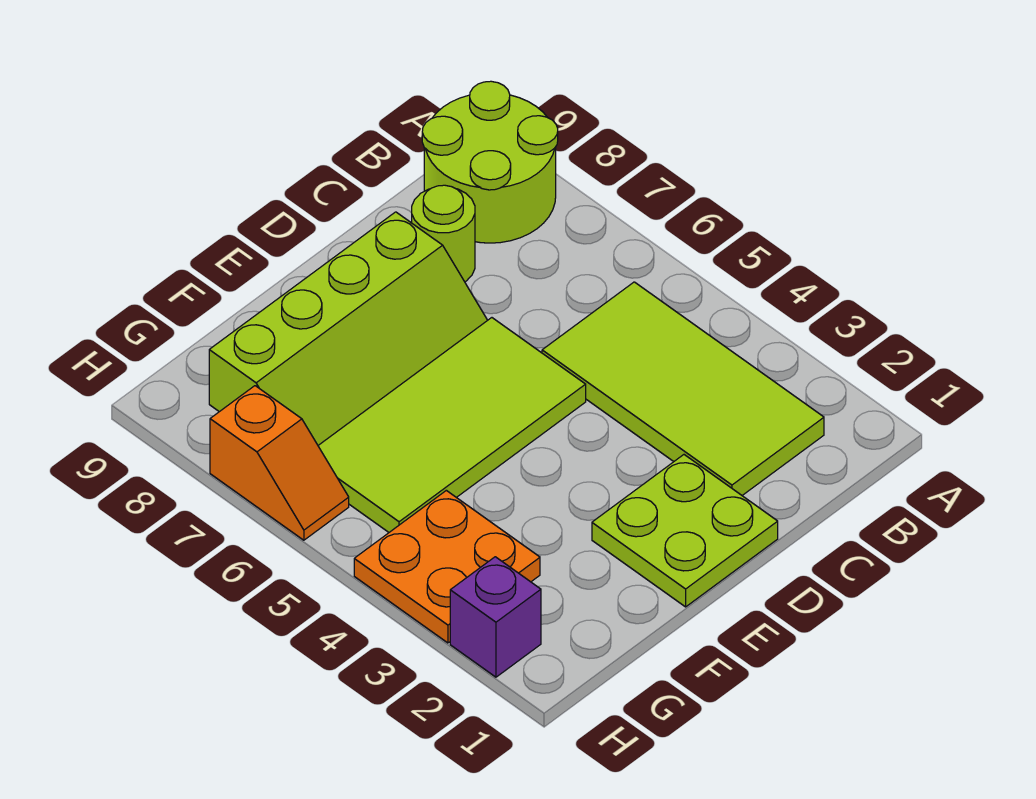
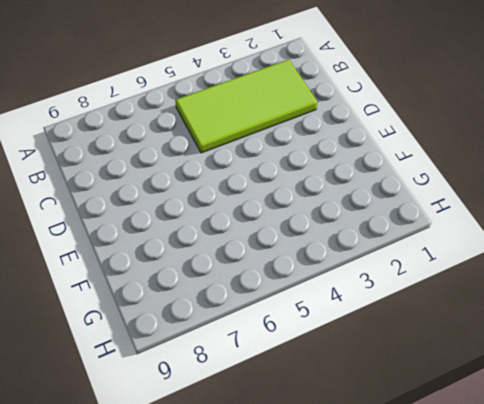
none -> lime round brick A8:B9 level 1
none -> lime round brick C8 level 1

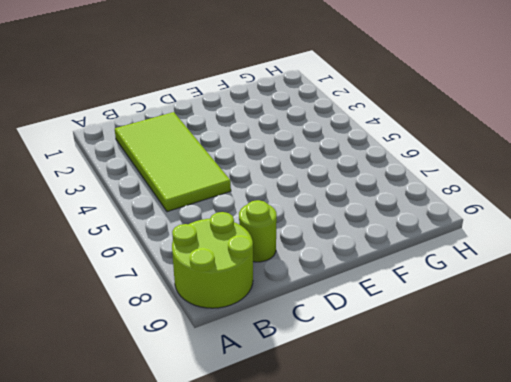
none -> lime plate D1:E2 level 1
none -> lime tile D5:G6 level 1

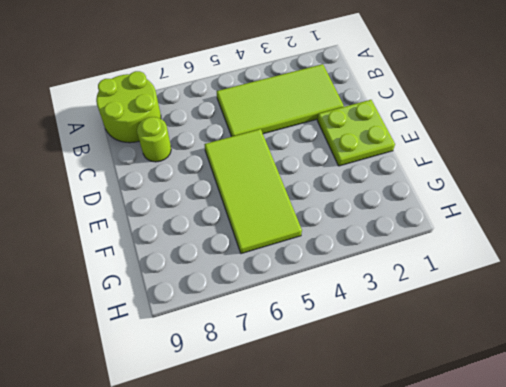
none -> lime slope D7:G8 level 1 top 8
none -> orange plate G3:H4 level 1

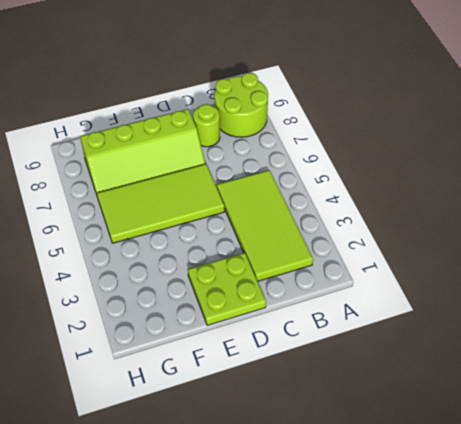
none -> orange plate G3:H4 level 1
none -> purple brick H2 level 1

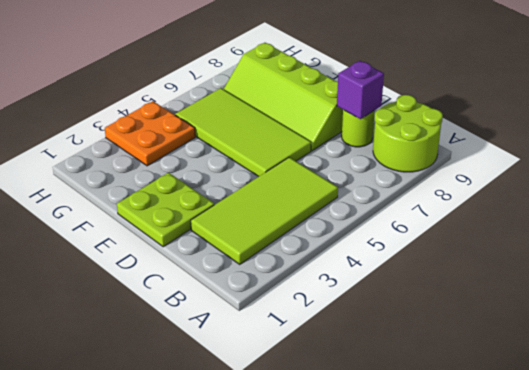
purple brick C8 level 2 -> purple brick H2 level 1
none -> orange slope H6:H7 level 1 top 7

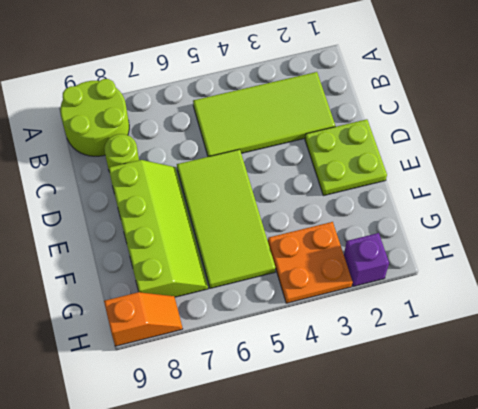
orange slope H8:H9 level 1 top 9 -> orange slope H6:H7 level 1 top 7

